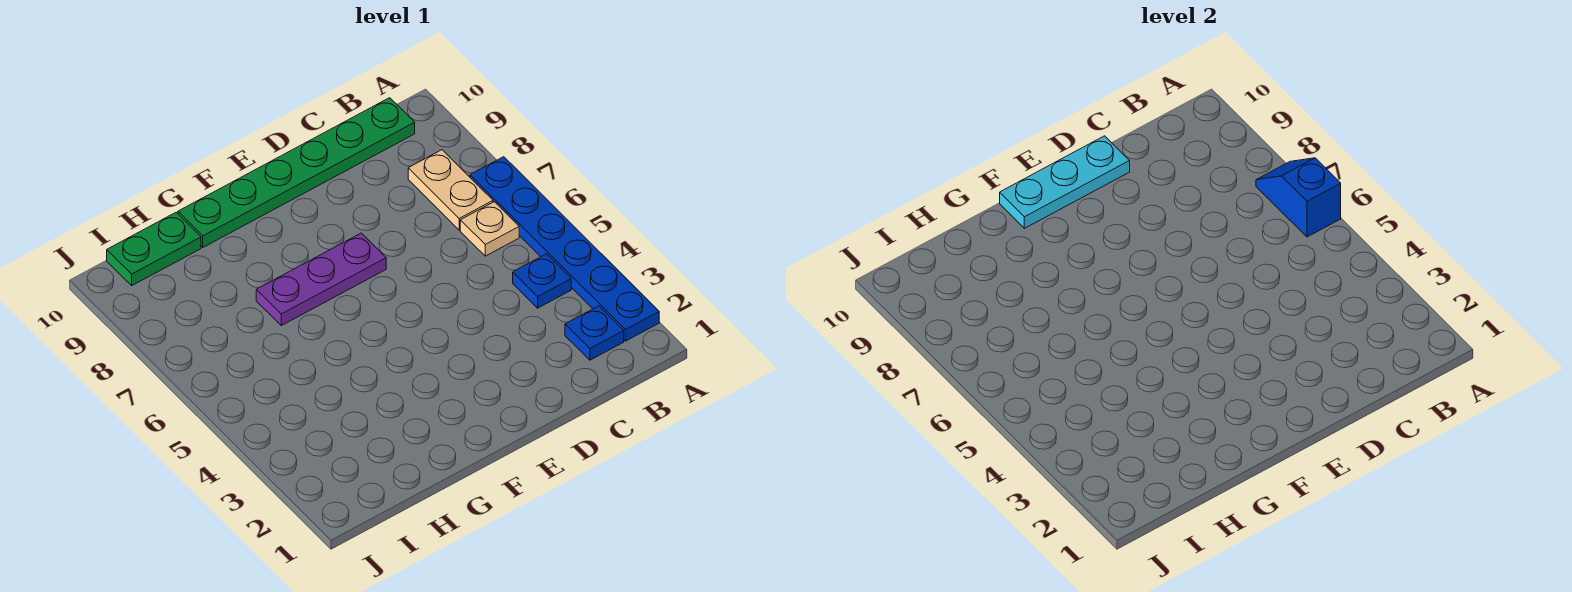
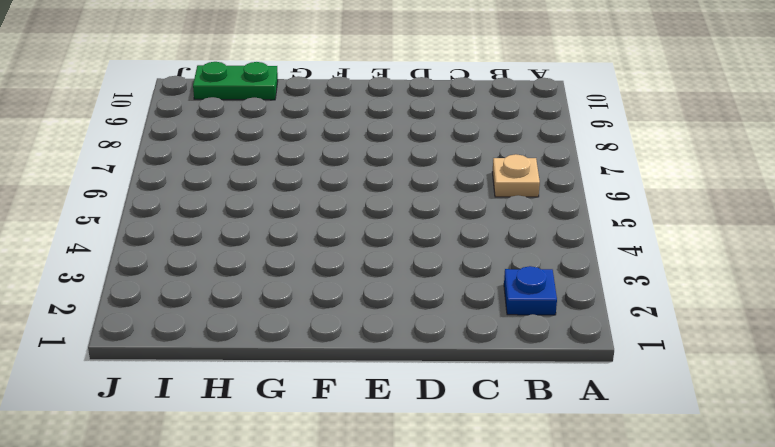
none -> blue plate A2:A7 level 1
none -> blue plate B4 level 1

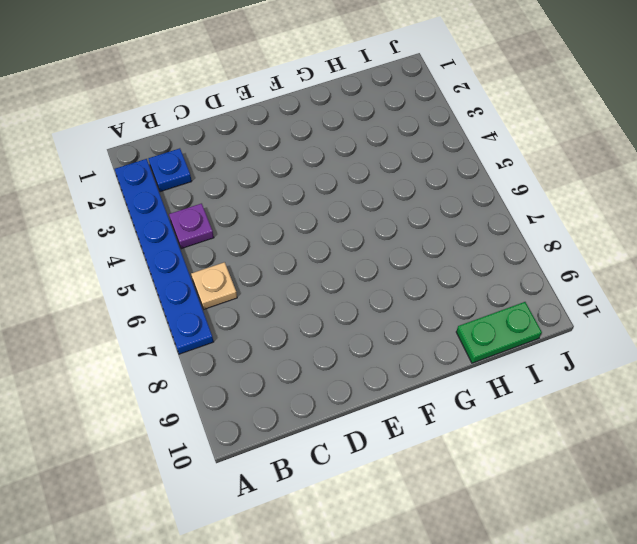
purple plate B4 level 1 -> blue plate B4 level 1
none -> tan plate B7:B8 level 1
none -> green plate B10:G10 level 1

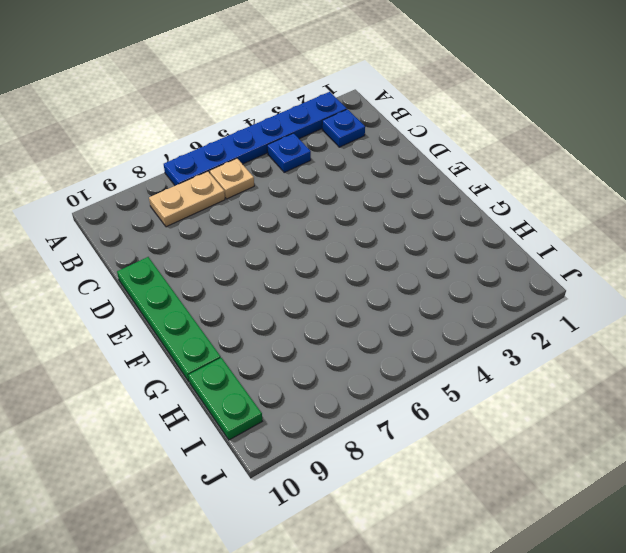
green plate D10:G10 level 1 -> green plate B10:G10 level 1
none -> purple plate E7:G7 level 1
none -> blue slope A6:A7 level 2 top 6

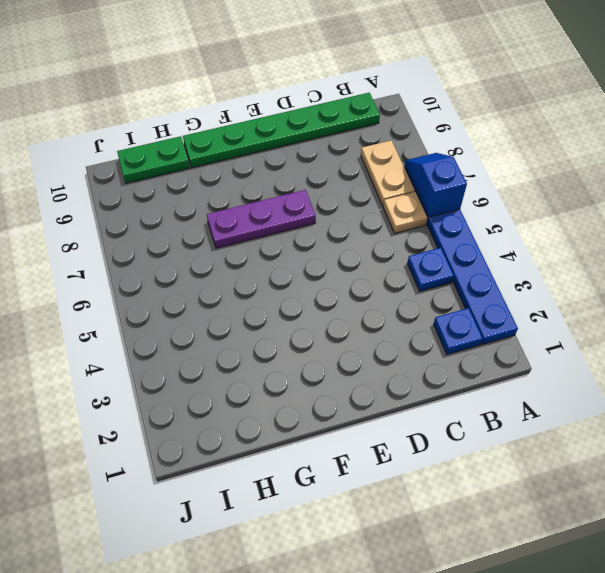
none -> cyan plate D10:F10 level 2

